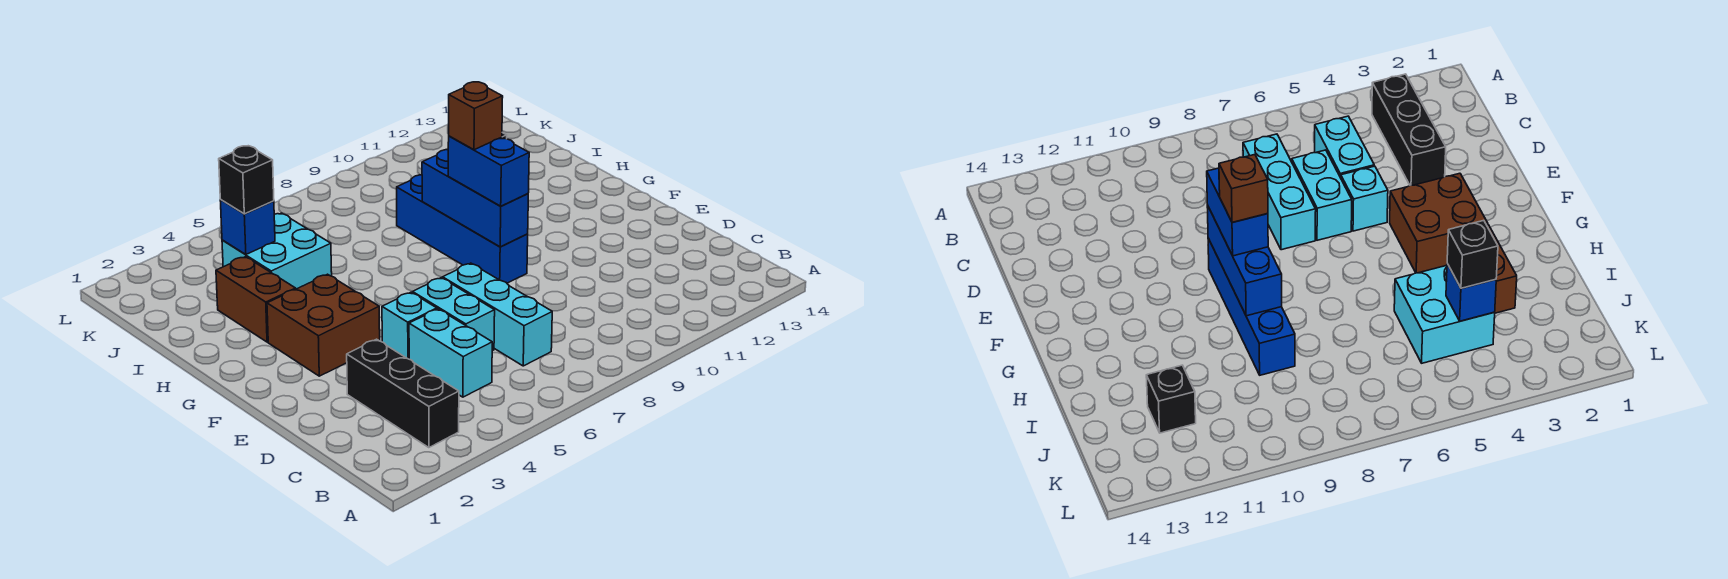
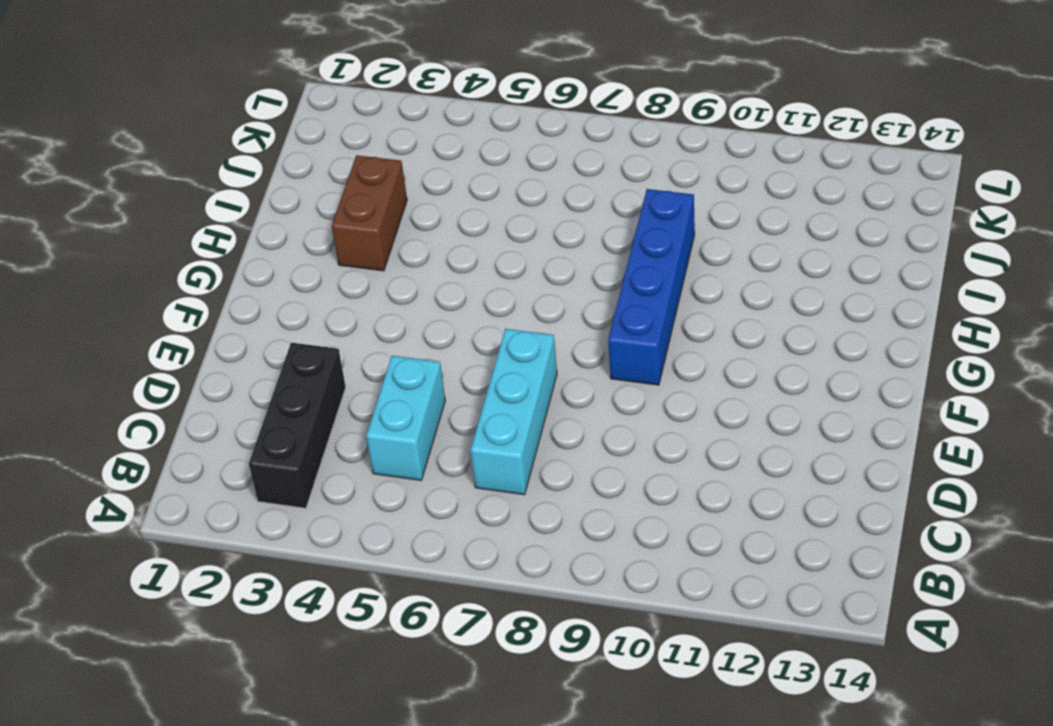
none -> cyan brick D6:E6 level 1
none -> cyan brick E5 level 1
none -> brown brick F3:G4 level 1

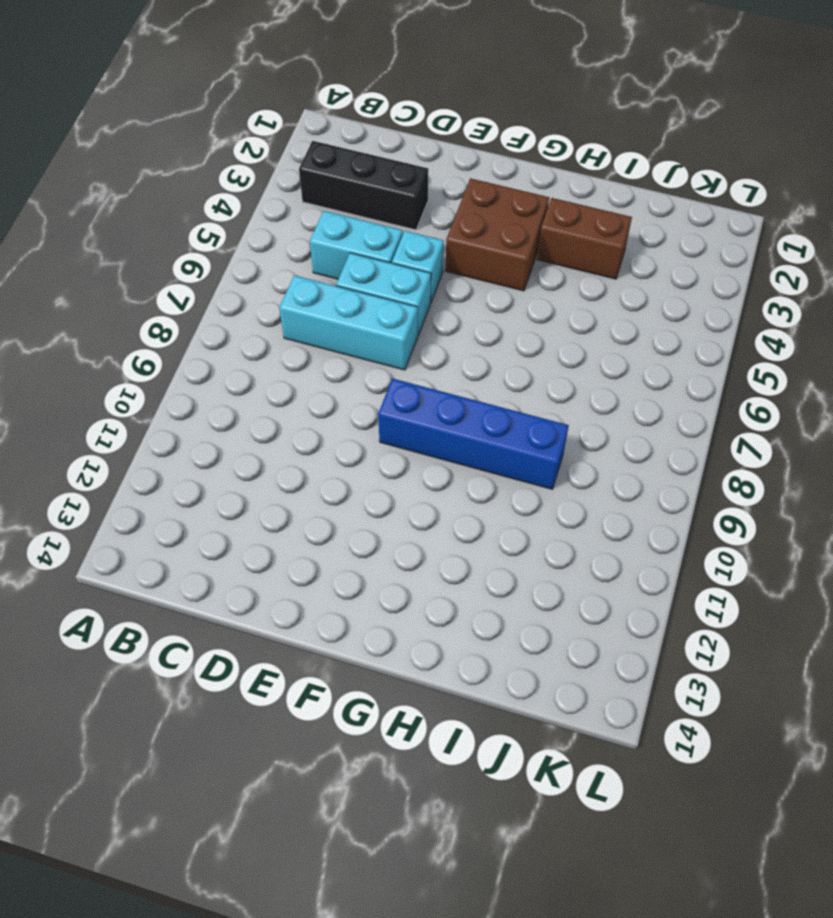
none -> cyan brick I4:J5 level 1
none -> black brick J12 level 1
none -> blue brick F9:H9 level 2

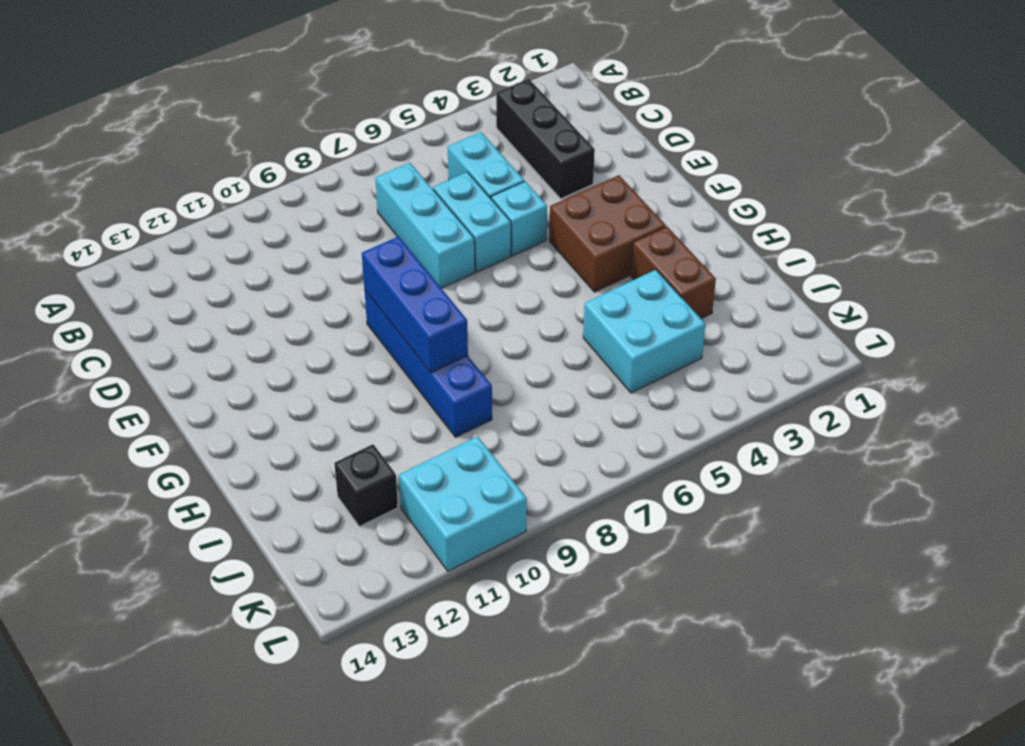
cyan brick K10:L11 level 1 -> none
none -> blue brick J4 level 2
none -> blue brick F9:G9 level 3
none -> black brick J4 level 3

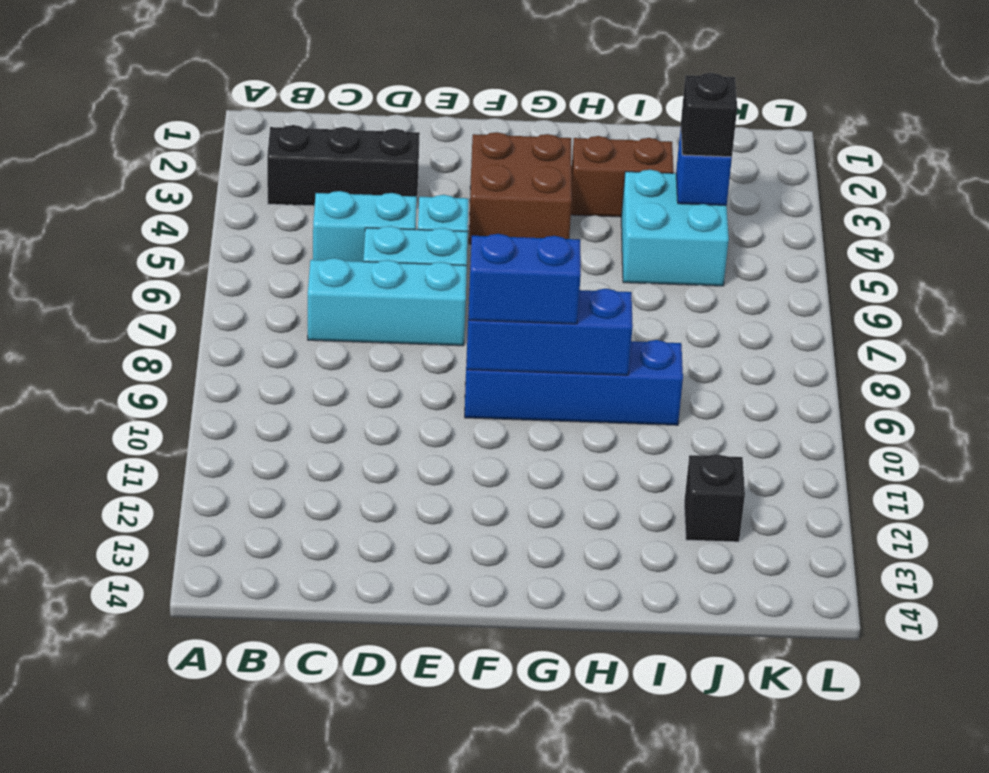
none -> brown brick G9 level 4

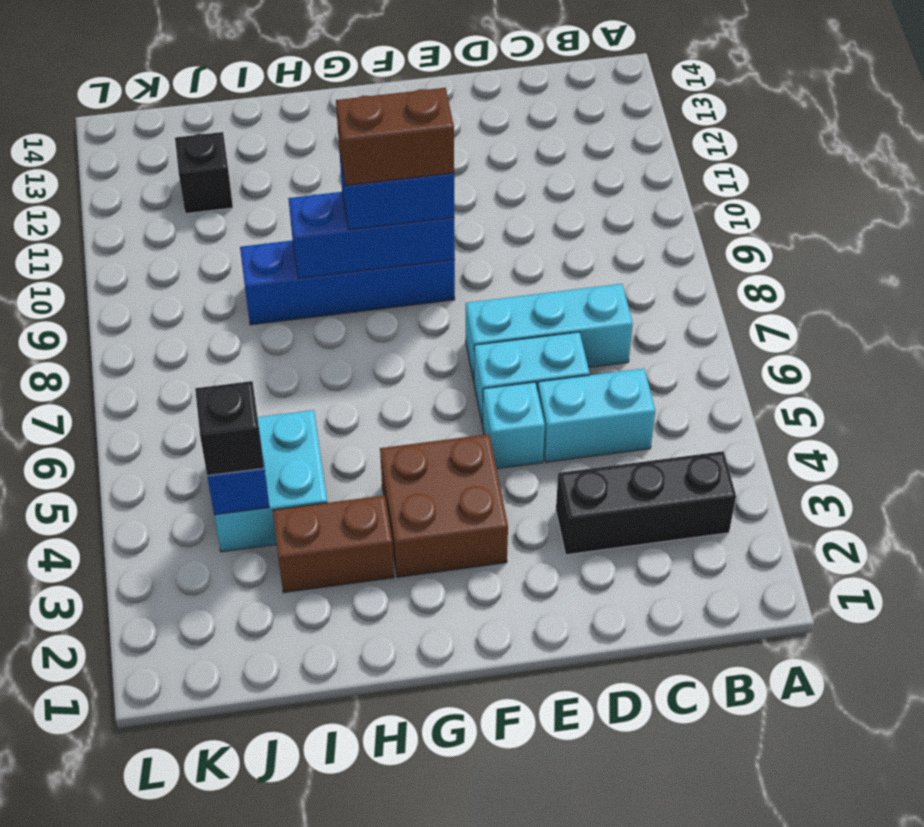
brown brick F9:G9 level 4 -> brown brick G9 level 4

